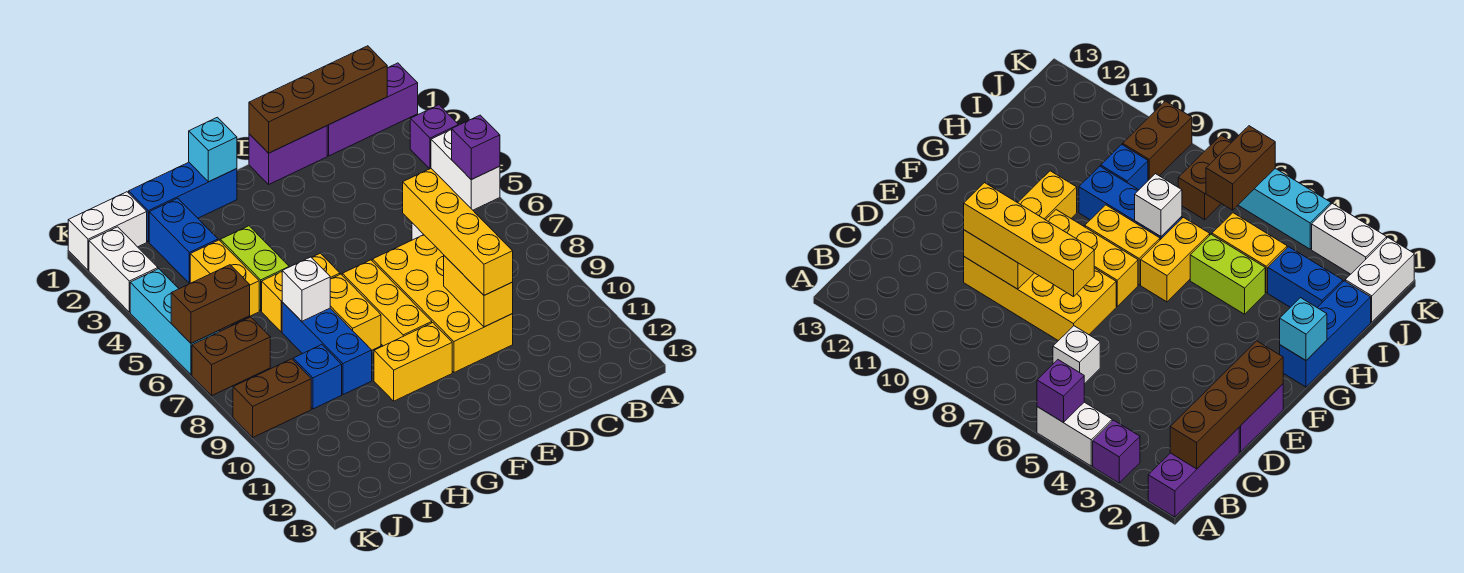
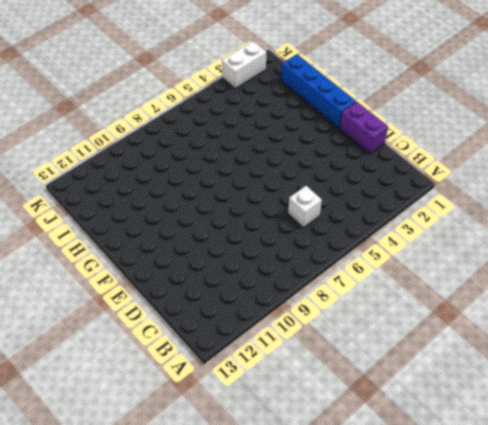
blue brick F1:I1 level 1 -> blue brick G1:I1 level 1
none -> purple brick A1:C1 level 1
none -> purple brick A3 level 1
none -> white brick A4:A5 level 1

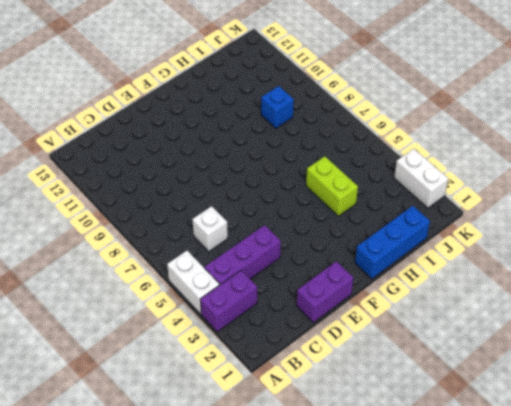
purple brick A3:B3 level 1 -> purple brick A3 level 1
purple brick B4:D4 level 1 -> purple brick A1:C1 level 1
none -> yellow brick D7:E10 level 1
none -> yellow brick F7:F9 level 1
none -> yellow brick F10:G10 level 1

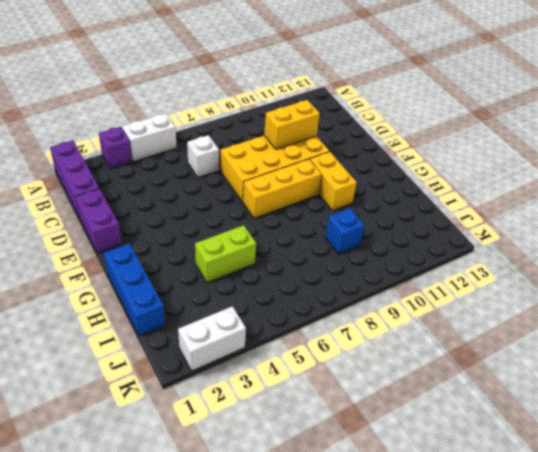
none -> yellow brick G6:H6 level 1
none -> yellow brick G7:G8 level 1
none -> blue brick H7:H9 level 1

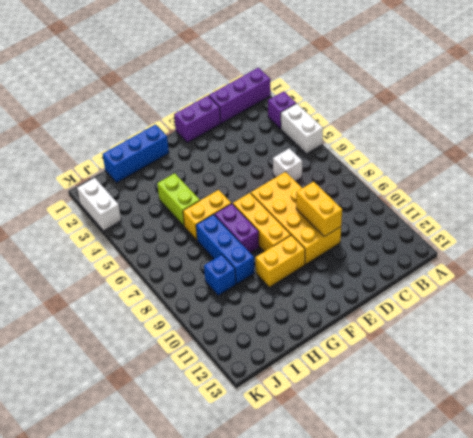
purple brick G7:G8 level 1 -> yellow brick G7:G8 level 1
none -> blue brick I2:I3 level 1
none -> yellow brick I4:I5 level 1
none -> white brick J1:K1 level 1

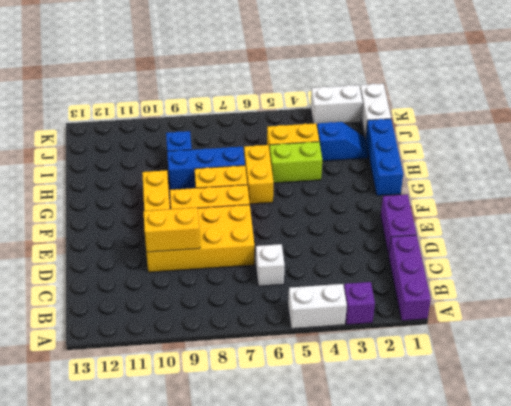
blue slope I2:I3 level 1 top 3 -> blue brick I2:I3 level 1
none -> brown brick J7:K7 level 1
none -> brown brick J9:K9 level 1
none -> cyan brick K4:K6 level 1

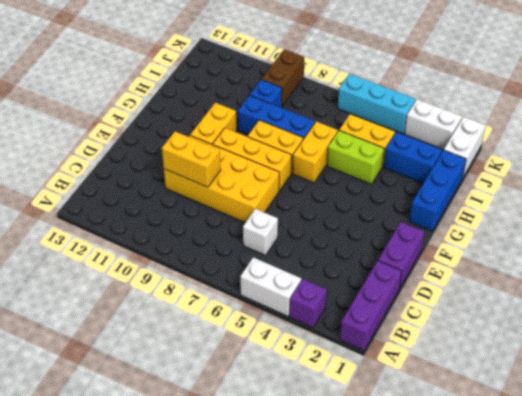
none -> brown brick J7:K7 level 1
none -> purple brick A5 level 2
none -> brown brick B1:E1 level 2

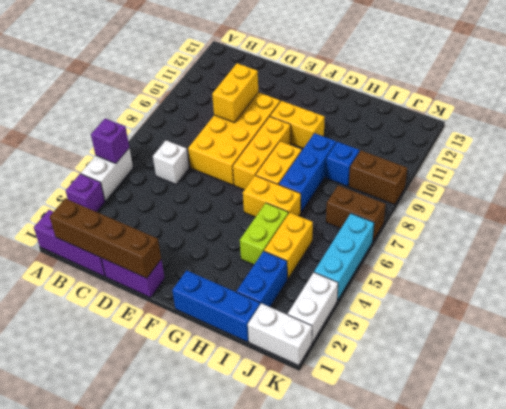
none -> cyan brick G1 level 2
none -> white brick H7 level 2
none -> brown brick J6:K6 level 2

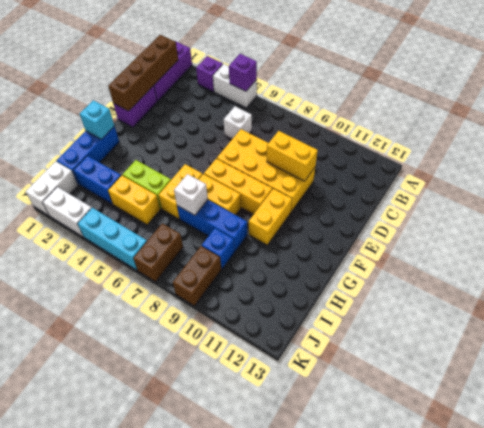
none -> brown brick J6:K6 level 2
none -> yellow brick D7:D10 level 3

